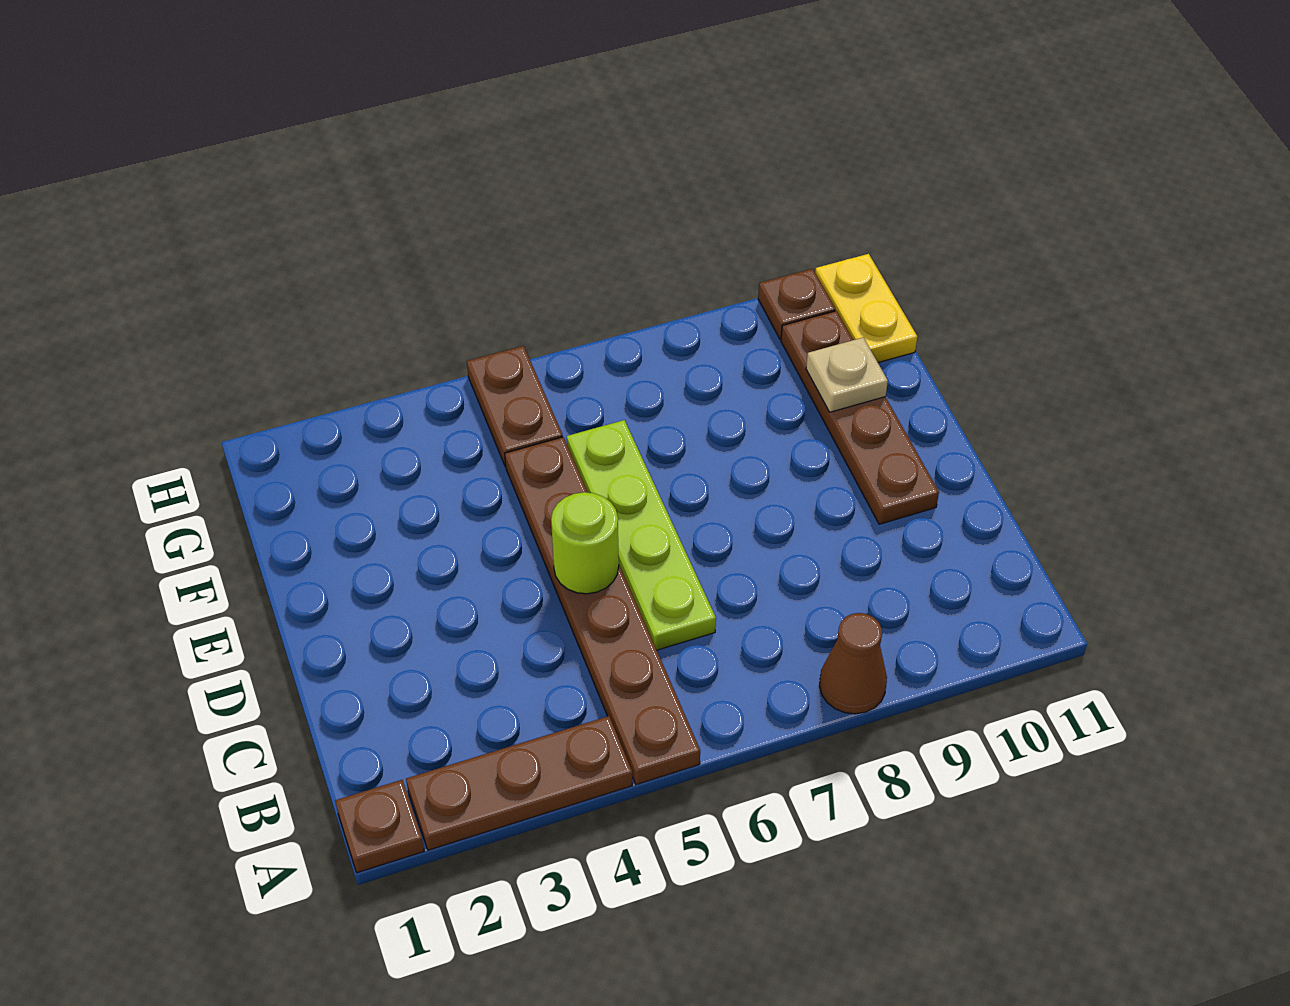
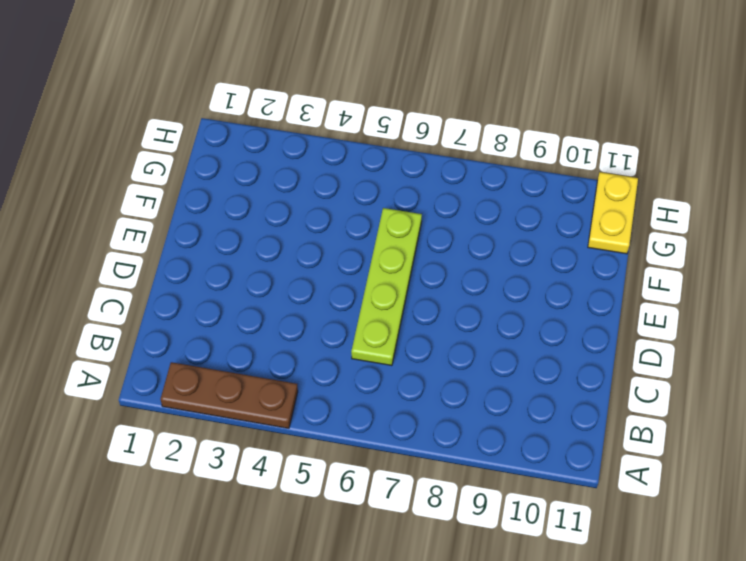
none -> brown plate A1 level 1
none -> brown plate A5:F5 level 1

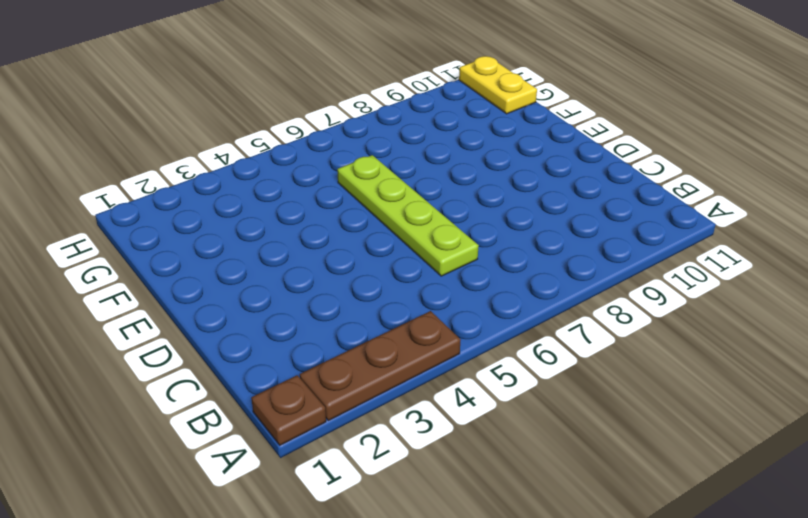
none -> brown plate A5:F5 level 1
none -> brown cone A8 level 1

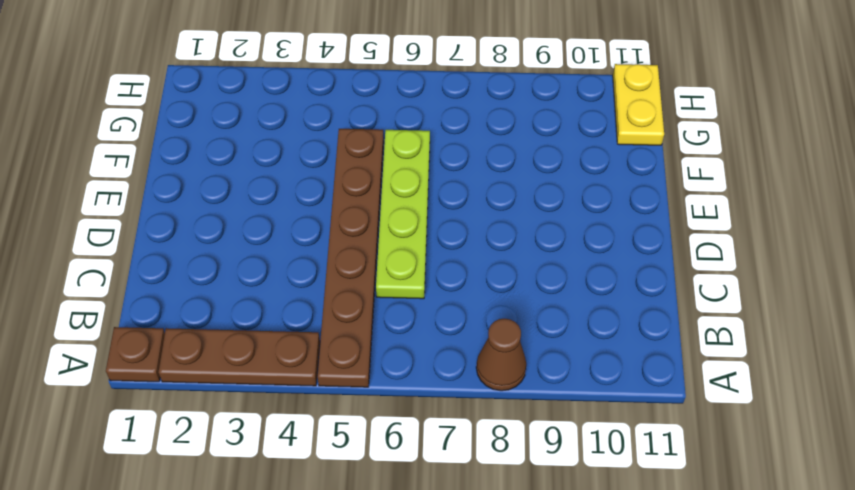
none -> brown plate D10:G10 level 1
none -> brown plate G5:H5 level 1

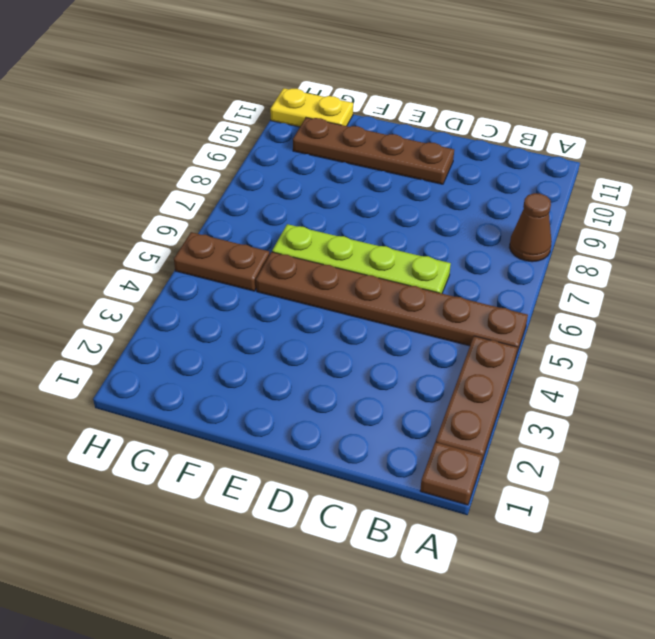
none -> brown plate H10 level 1
none -> lime round brick D5 level 2

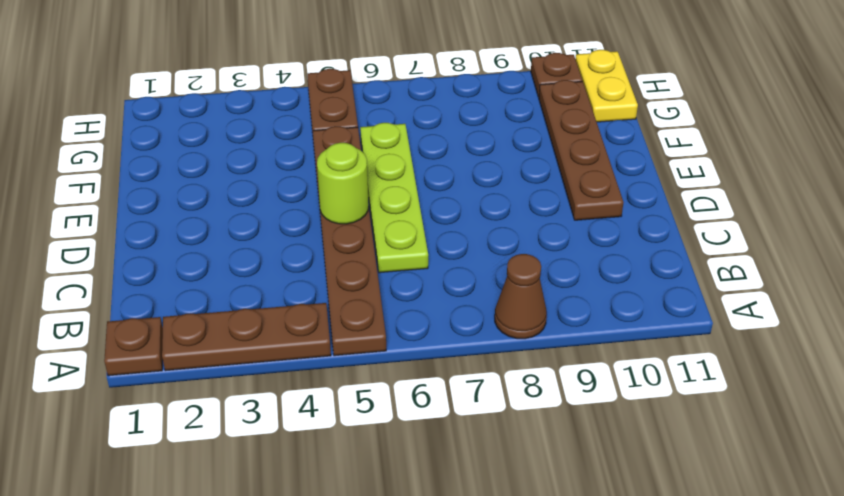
none -> tan plate F10 level 2

